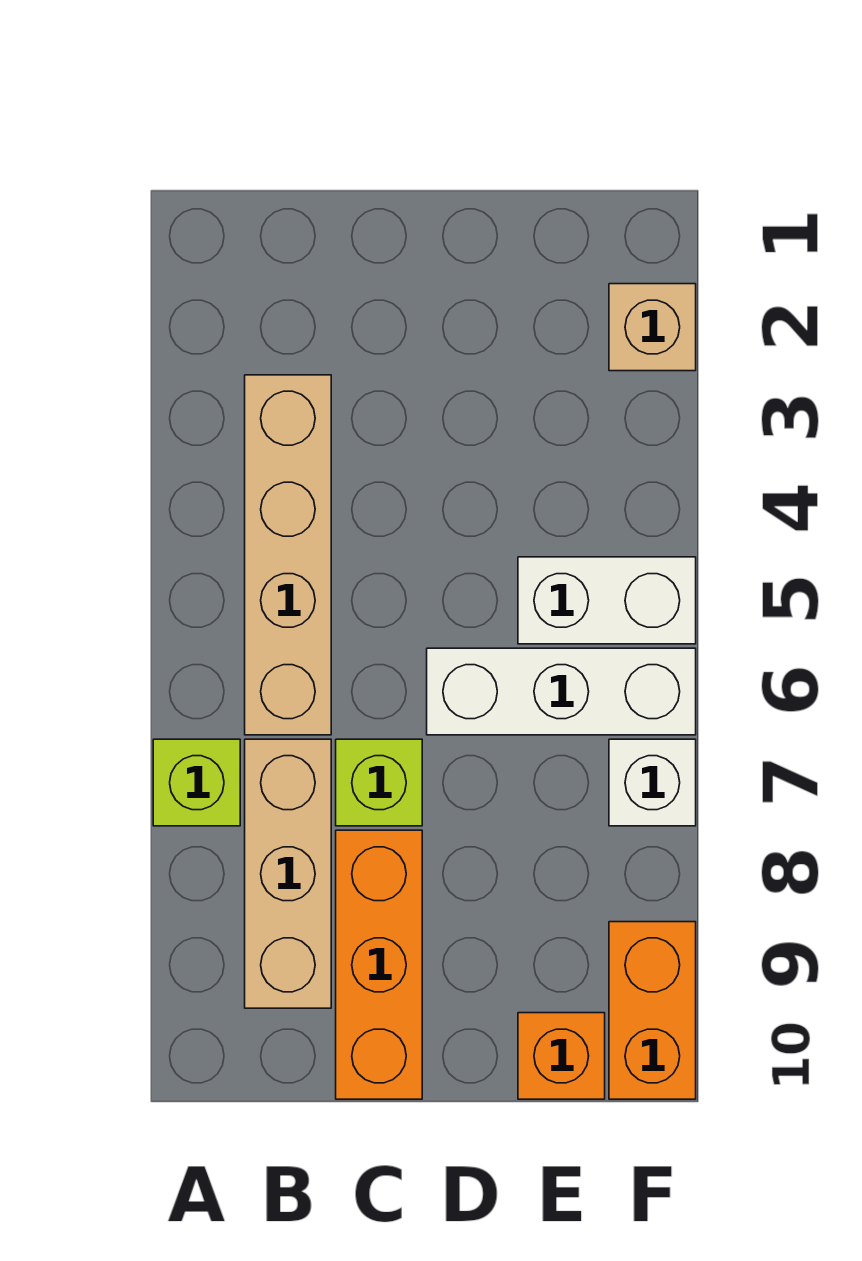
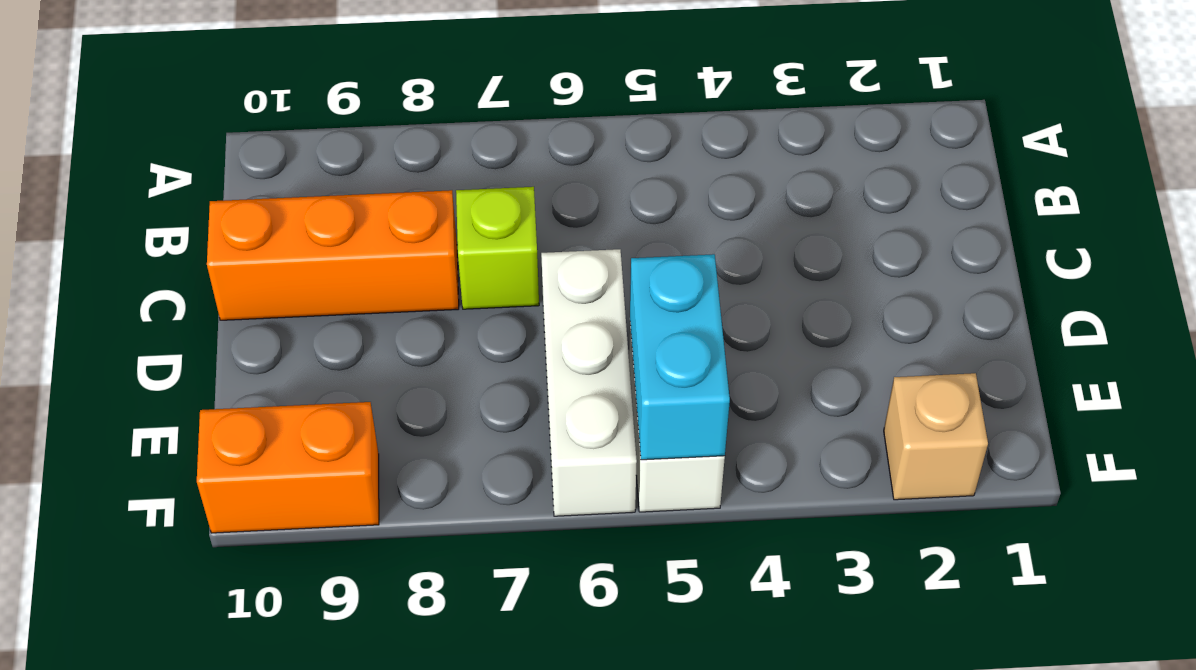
cyan brick E5:F5 level 2 -> none
none -> lime brick A7 level 1
none -> tan brick B3:B6 level 1

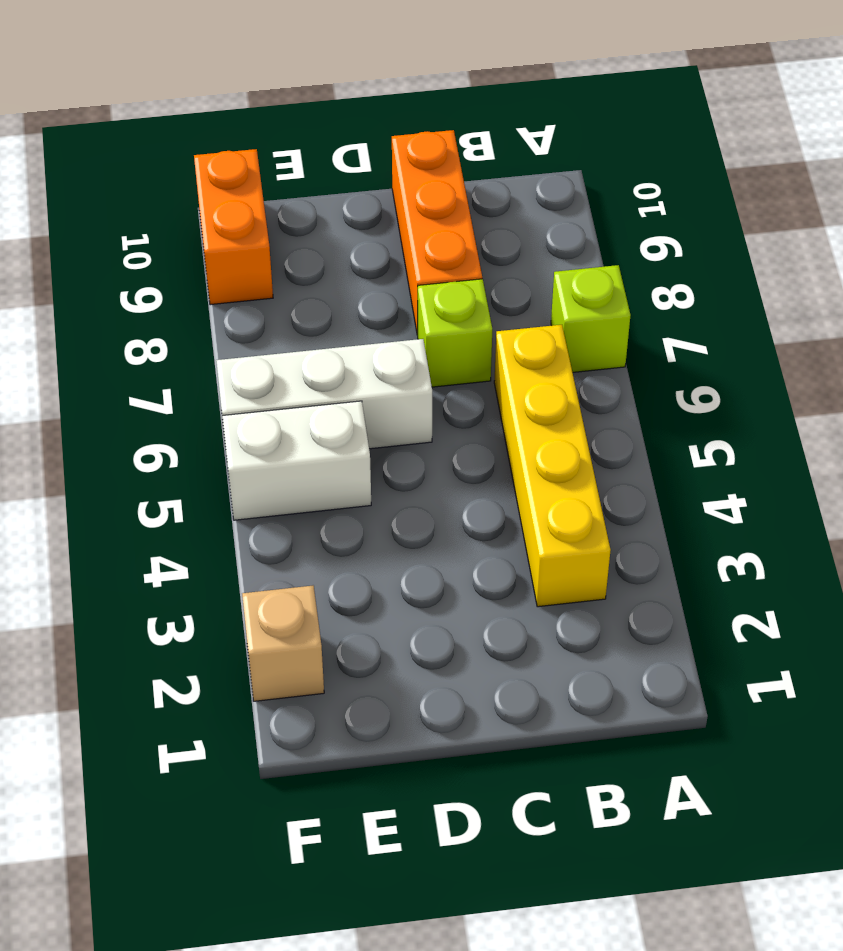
yellow brick B3:B6 level 1 -> tan brick B3:B6 level 1
none -> tan brick B7:B9 level 1
none -> orange brick E10 level 1

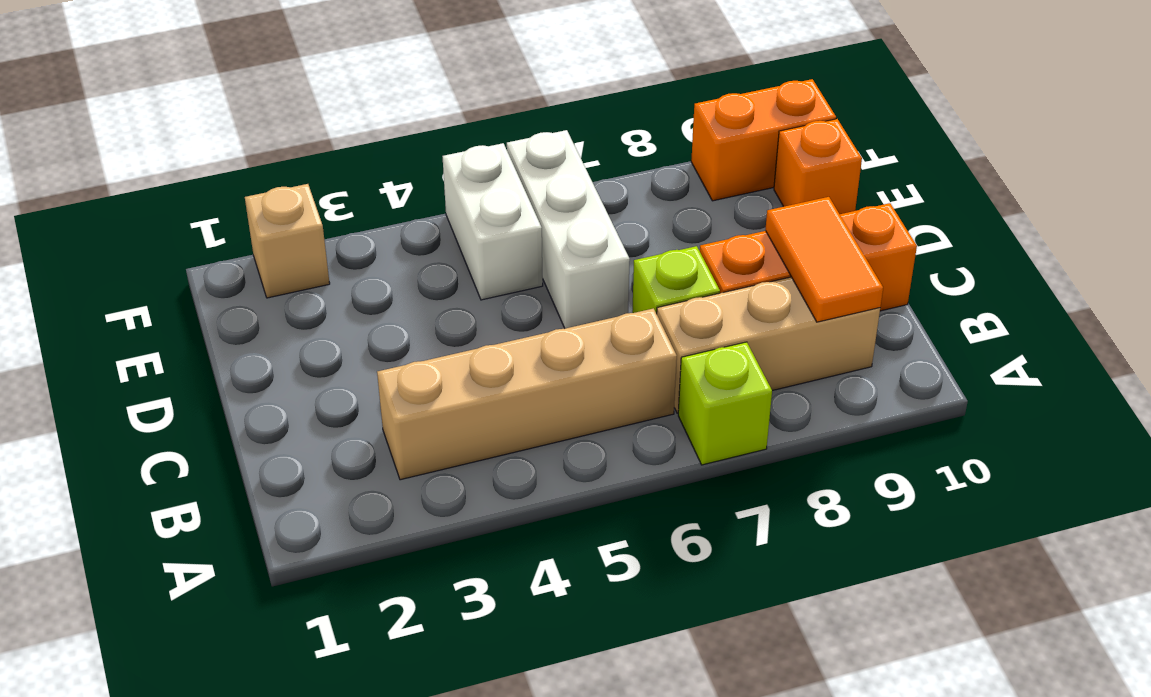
orange tile B9:C9 level 2 -> none
none -> white brick F7 level 1

